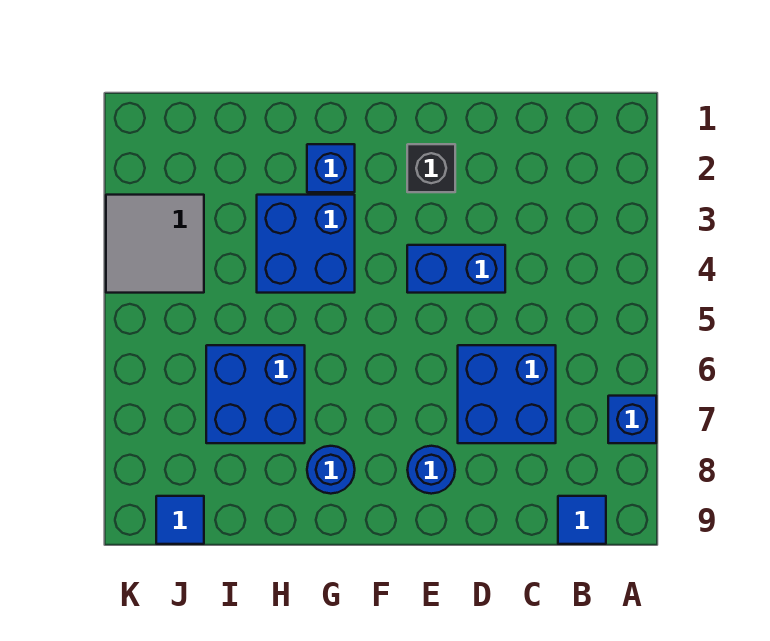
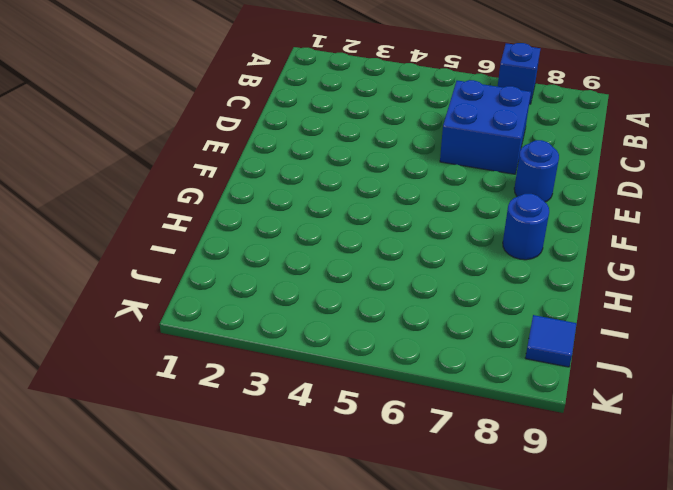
none -> blue tile B9 level 1
none -> blue brick D4:E4 level 1
none -> black brick E2 level 1

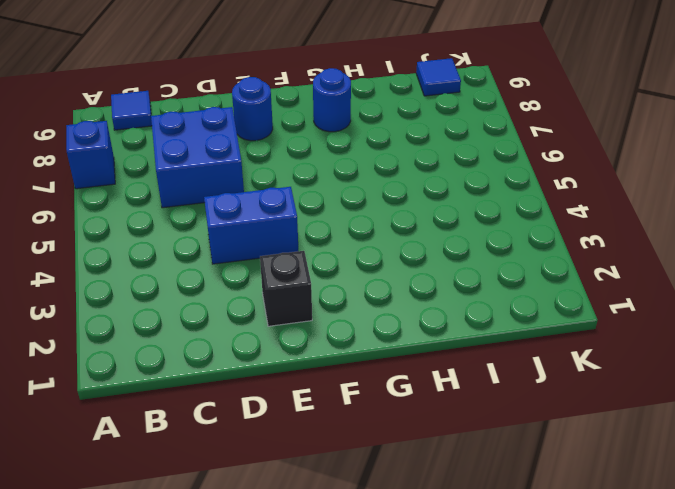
none -> blue brick G2 level 1
none -> blue brick G3:H4 level 1
none -> blue brick H6:I7 level 1

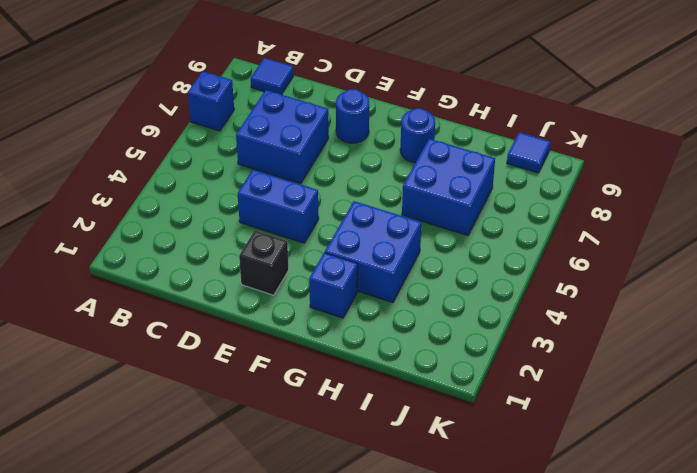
none -> grey tile J3:K4 level 1

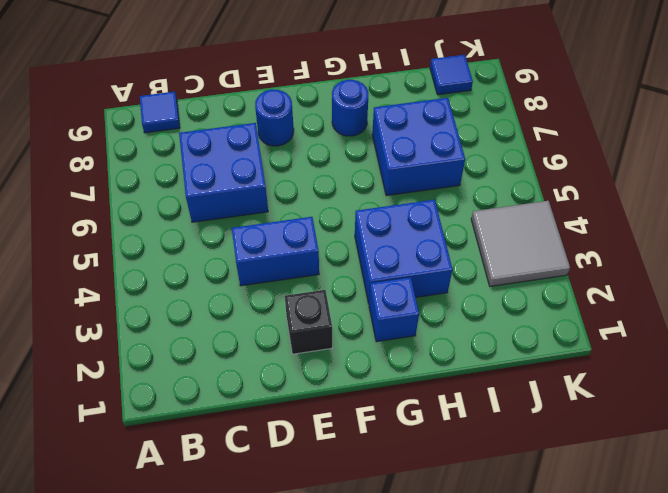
none -> blue brick A7 level 1

